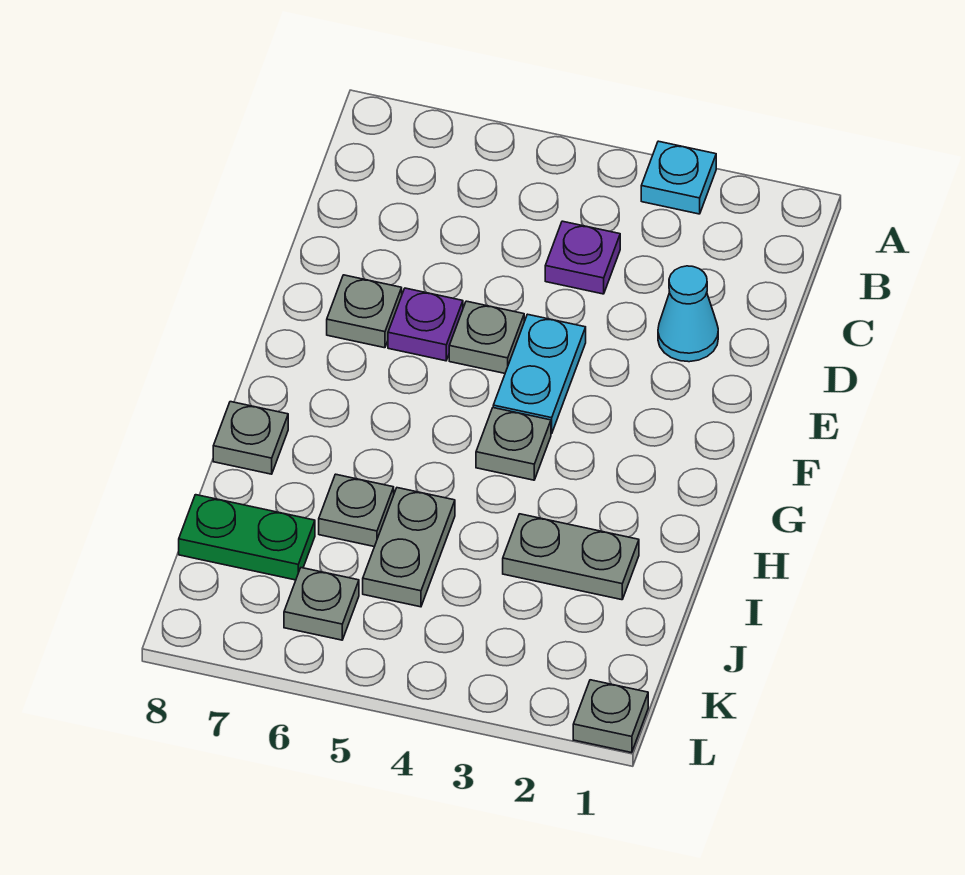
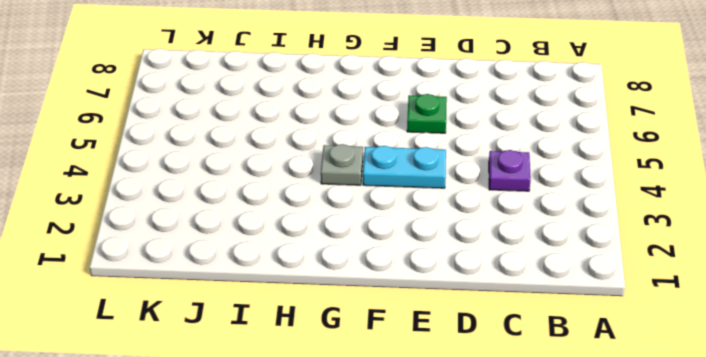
green plate E6 level 1 -> purple plate E6 level 1
none -> cyan plate A3 level 1
none -> cyan cone D2 level 1
none -> grey plate E5 level 1

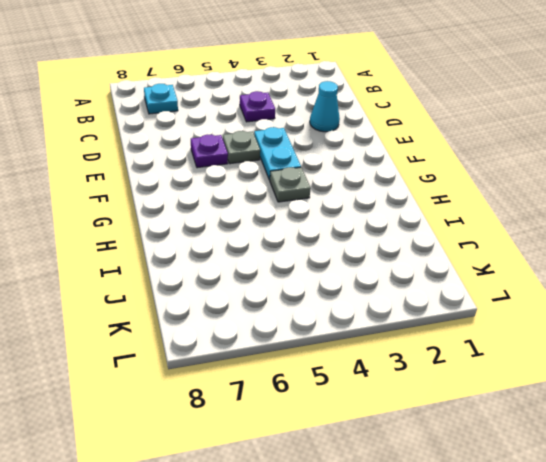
cyan plate B7 level 1 -> cyan plate A3 level 1
none -> grey plate E7 level 1
none -> grey plate H8 level 1
none -> grey plate I2:I3 level 1

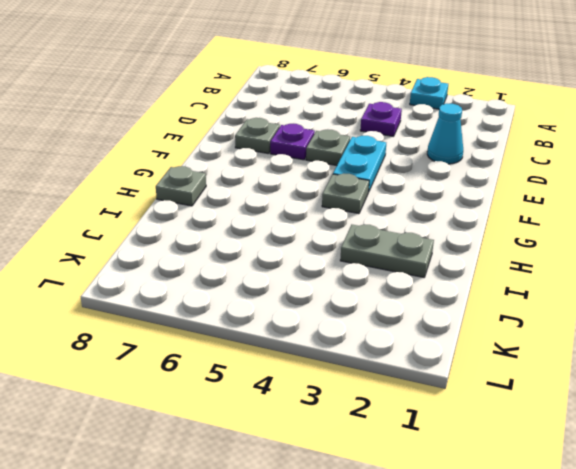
none -> grey plate I5:J5 level 1
none -> grey plate I6 level 1
none -> green plate J7:J8 level 1

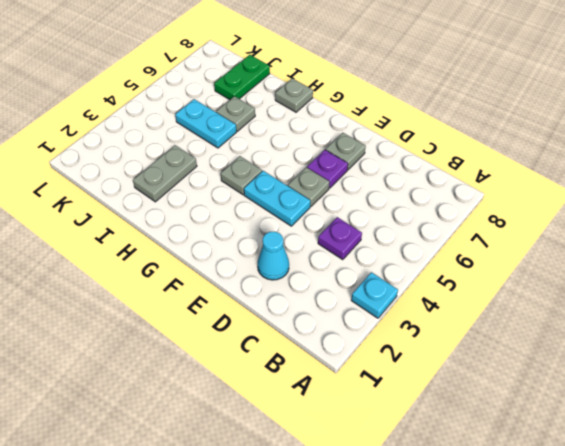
cyan plate I5:J5 level 1 -> grey plate I5:J5 level 1
none -> grey plate K6 level 1
none -> grey plate L1 level 1

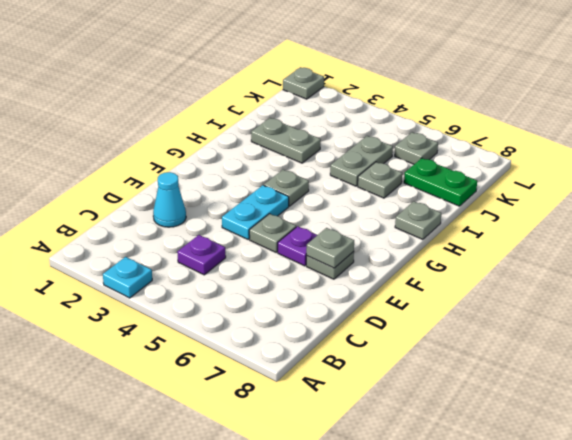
grey plate E7 level 2 -> none

